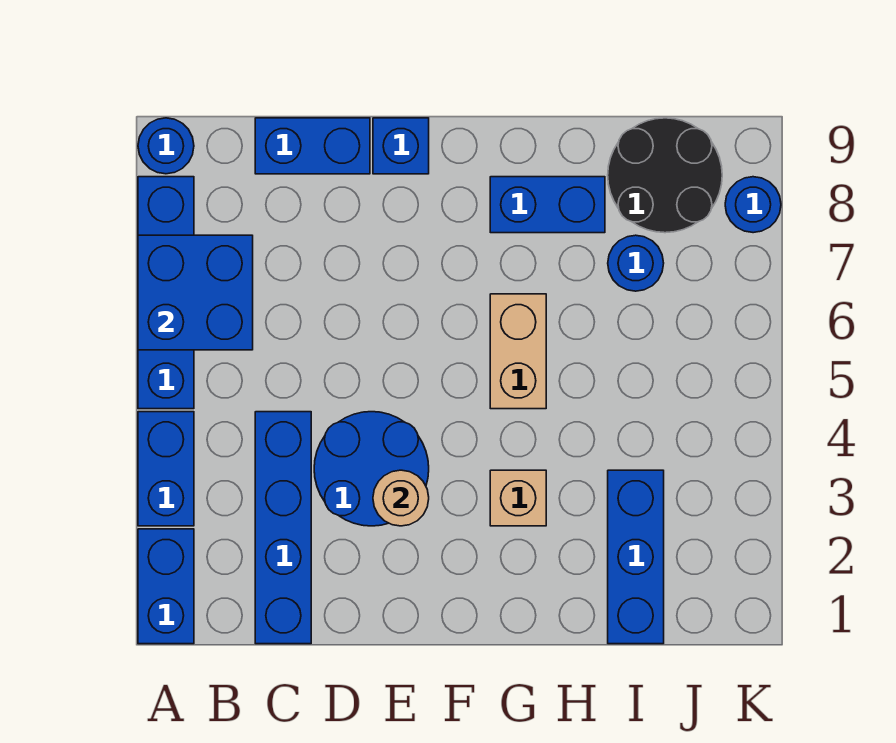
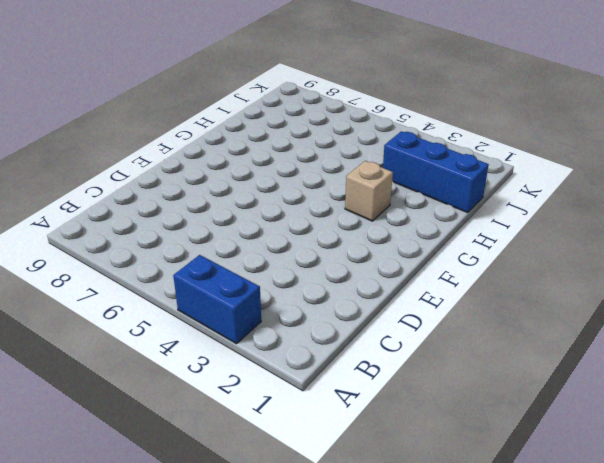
none -> blue brick A1:A2 level 1
none -> blue brick A5:A8 level 1
none -> blue round brick A9 level 1

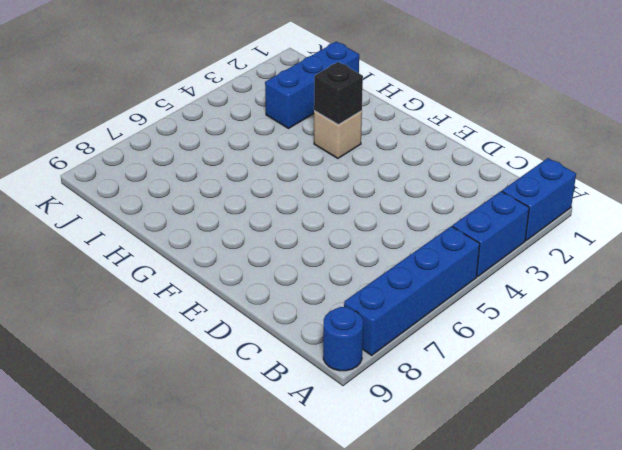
black brick G3 level 2 -> none
none -> blue brick C1:C4 level 1
none -> blue brick C9:D9 level 1
none -> blue round brick D3:E4 level 1

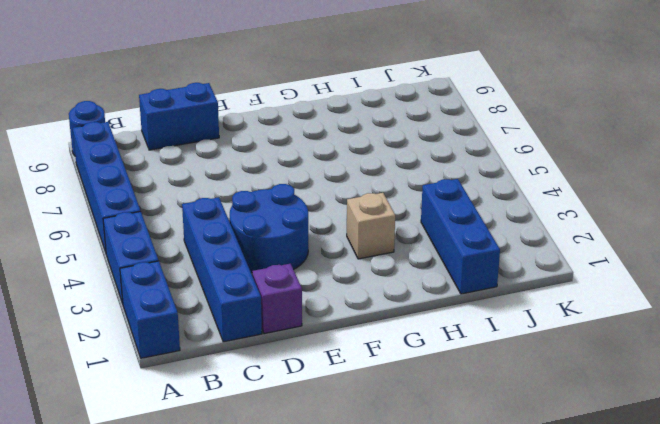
purple brick D1 level 1 -> none
none -> blue brick E9 level 1
none -> tan brick G5:G6 level 1
none -> blue brick G8:H8 level 1

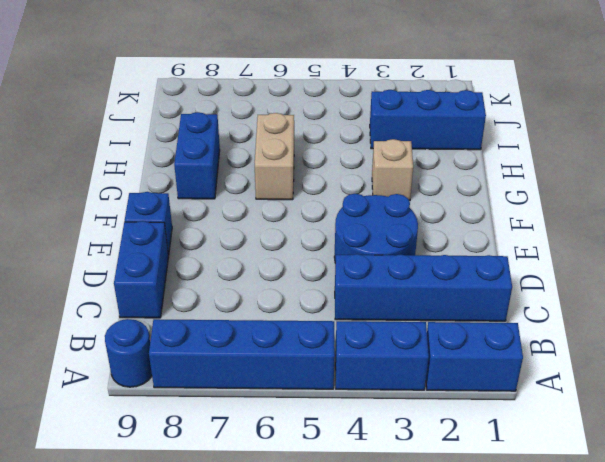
tan brick G6:H6 level 1 -> tan brick G5:G6 level 1
none -> blue round brick I7 level 1
none -> black round brick I8:J9 level 1
none -> blue round brick K8 level 1

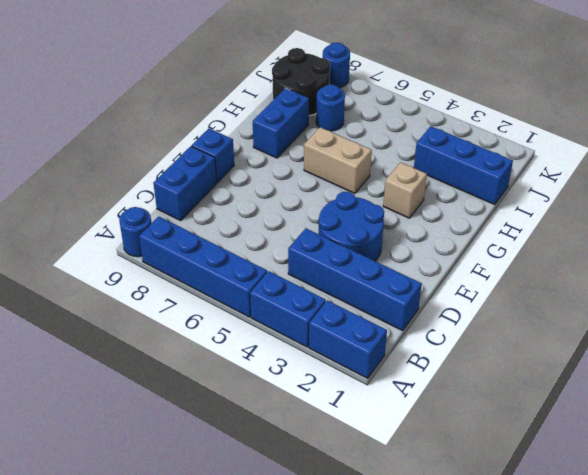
none -> blue brick A6:B7 level 2
none -> tan round brick E3 level 2

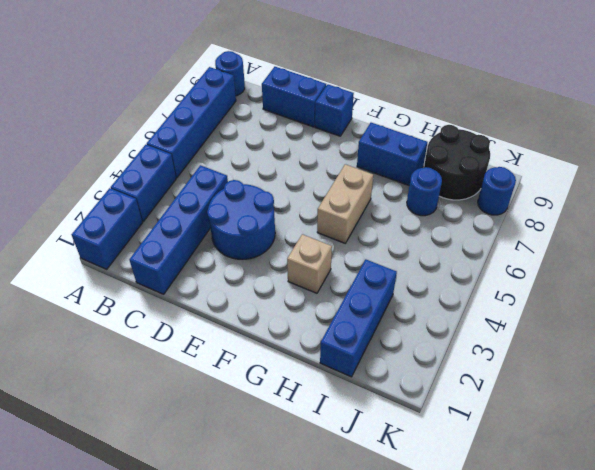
none -> blue brick A6:B7 level 2
none -> tan round brick E3 level 2

